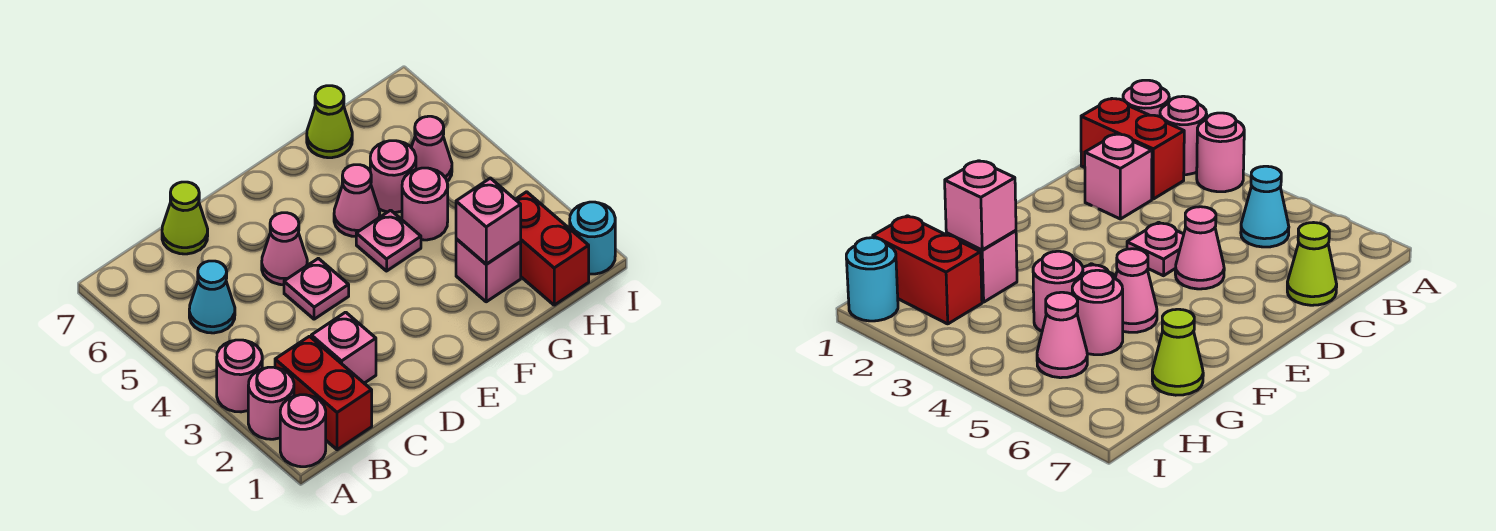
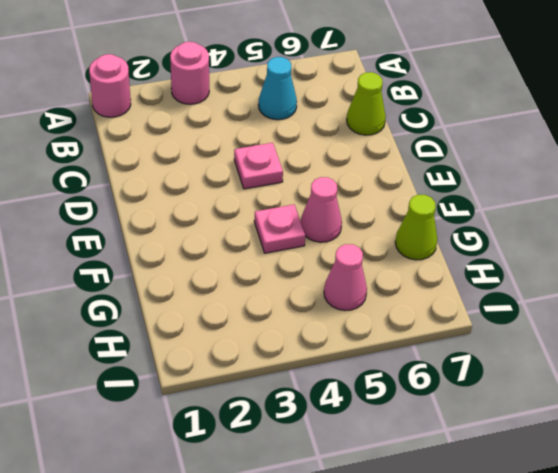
none -> pink round brick A2 level 1
none -> red brick B1:B2 level 1
none -> pink brick C2 level 1

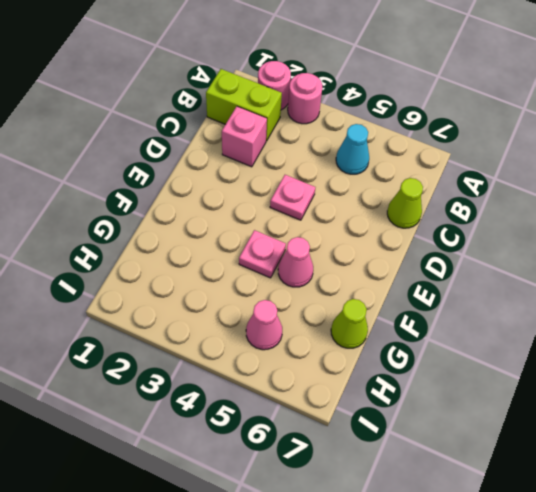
lime brick B1:B2 level 1 -> red brick B1:B2 level 1
none -> pink round brick A1 level 1
none -> pink cone D5 level 1
none -> pink brick G2 level 1

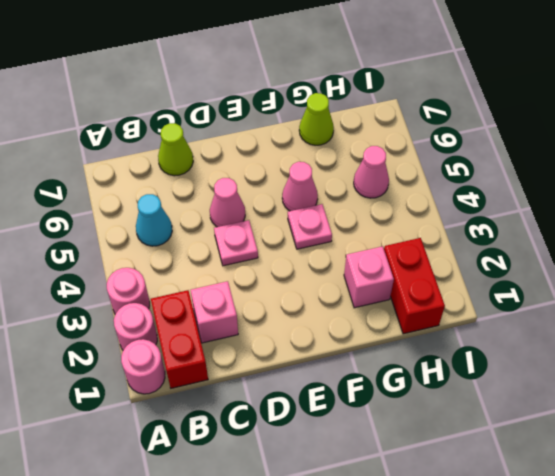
none -> pink round brick G4 level 1
none -> pink round brick G5 level 1
none -> cyan round brick I1 level 1

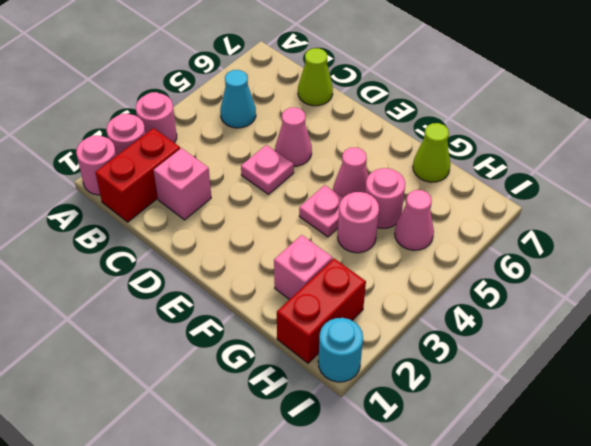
none -> pink brick G2 level 2

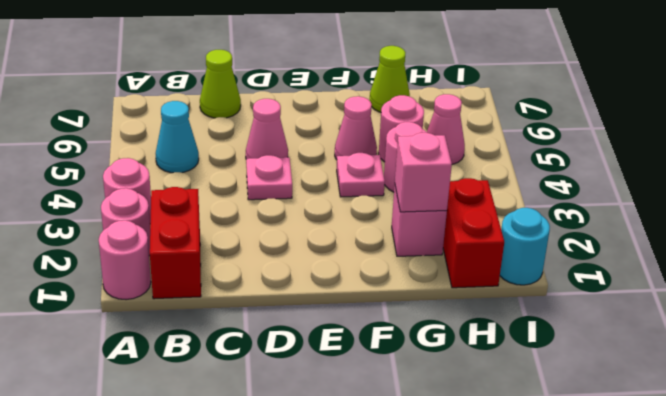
none -> pink brick C2 level 1

